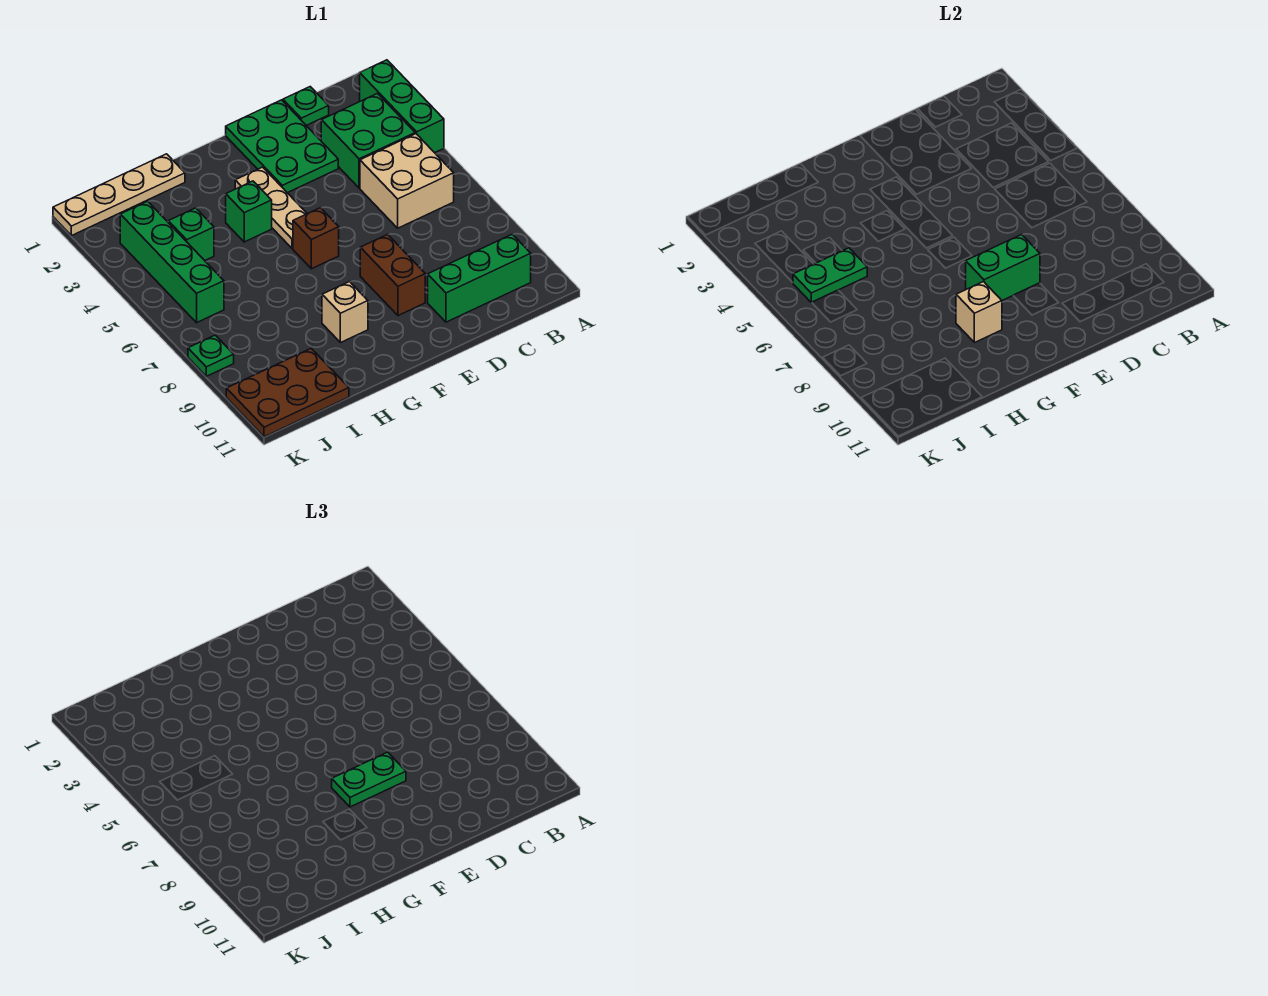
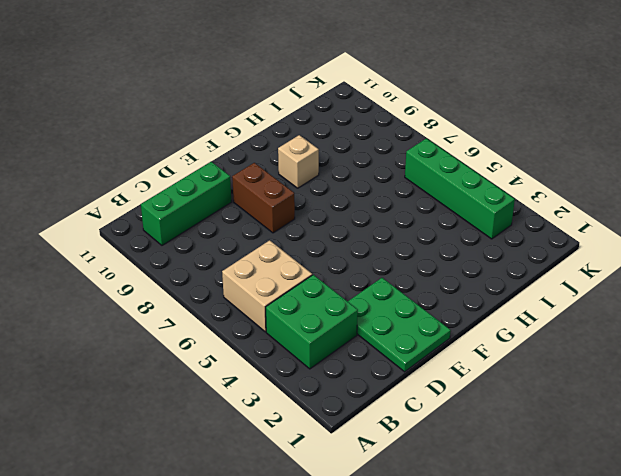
none -> green brick A2:A4 level 1
none -> green plate C1 level 1
none -> tan plate F3:F5 level 1

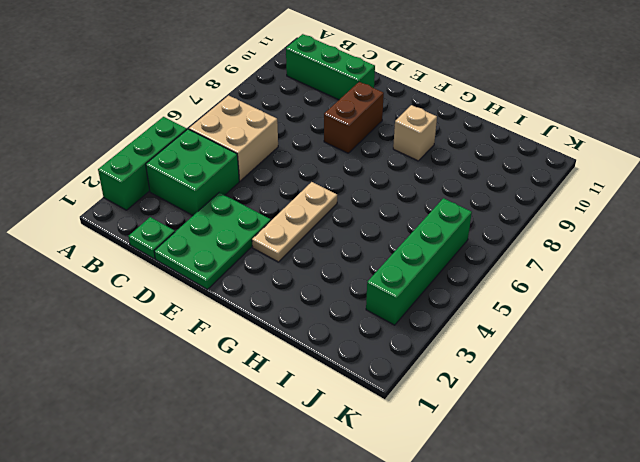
none -> brown brick F6 level 1
none -> green brick G4 level 1
none -> tan plate H1:K1 level 1

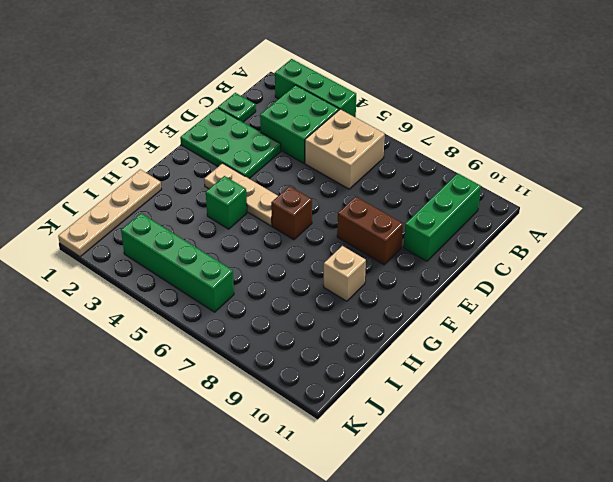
none -> green brick I4 level 1
none -> brown plate I10:K11 level 1
none -> green plate K8 level 1

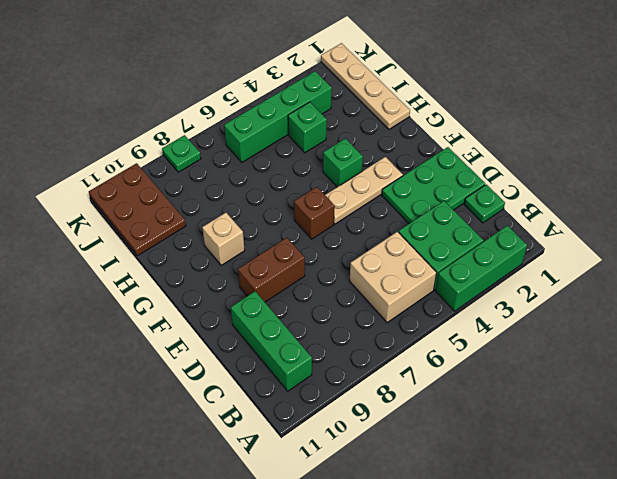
none -> green brick E8:F8 level 2
none -> tan brick G9 level 2
none -> green plate I5:J5 level 2

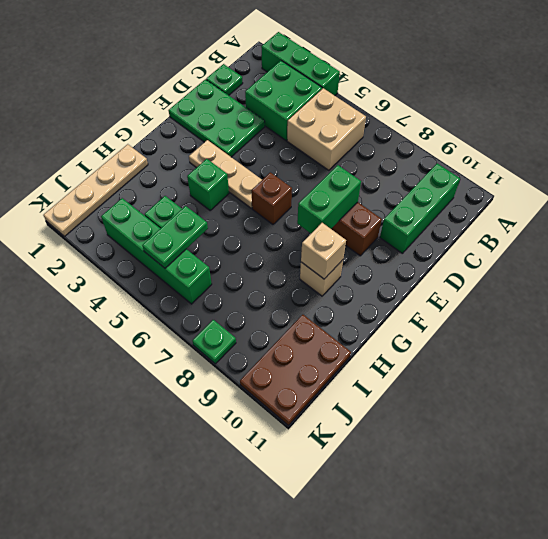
none -> green plate E8:F8 level 3

